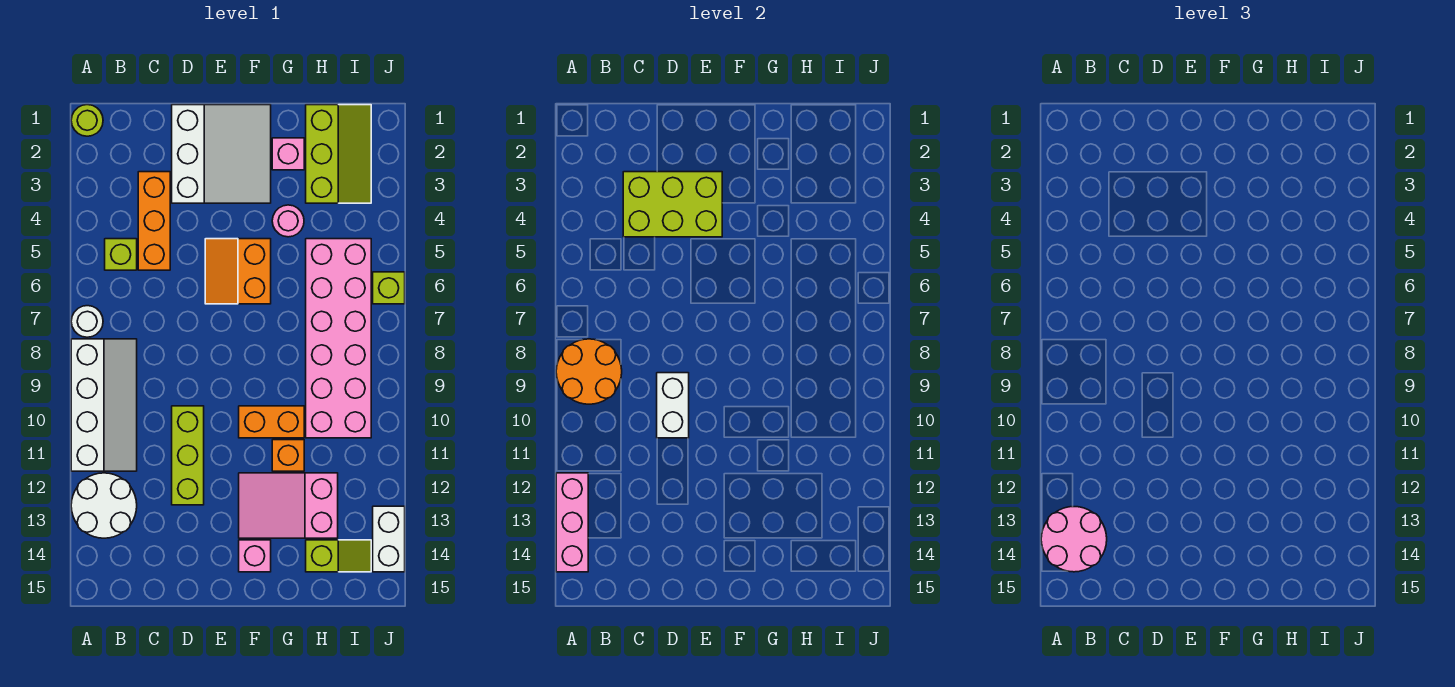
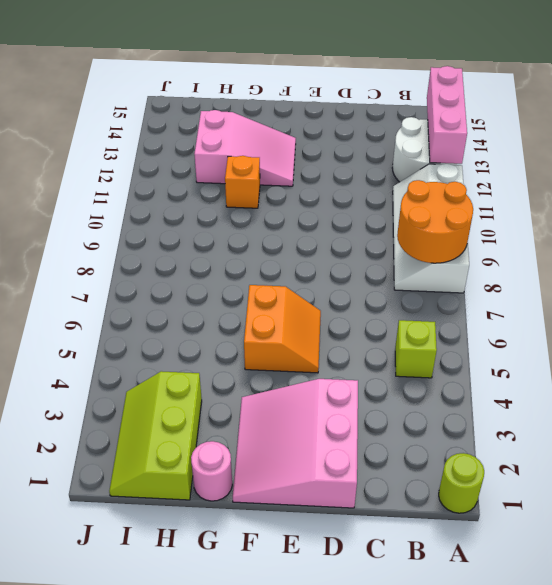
pink slope D1:F3 level 1 top D -> white slope D1:F3 level 1 top D
pink round brick G1 level 1 -> pink round brick G4 level 1
none -> white round brick A7 level 1
none -> orange brick C3:C5 level 1
none -> lime brick D10:D12 level 1

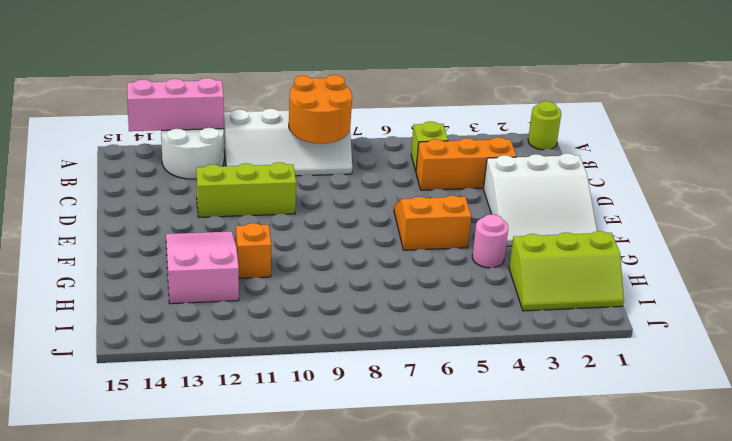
none -> white round brick A7 level 1
none -> orange brick F10:G10 level 1
none -> pink brick F14 level 1

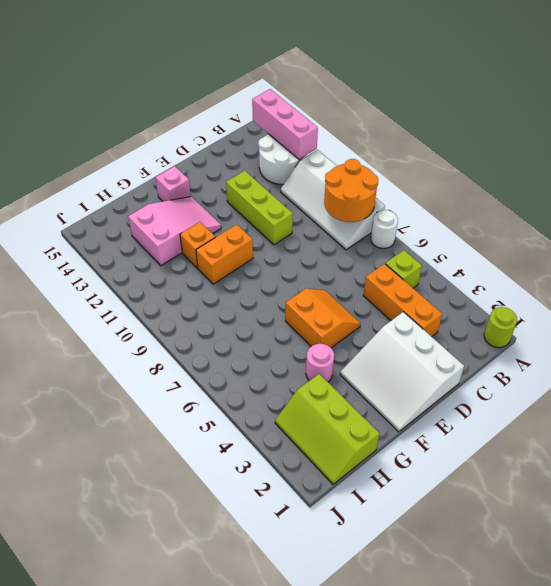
none -> pink brick G2 level 1
none -> pink brick H5:I10 level 1
none -> lime slope H14:I14 level 1 top H

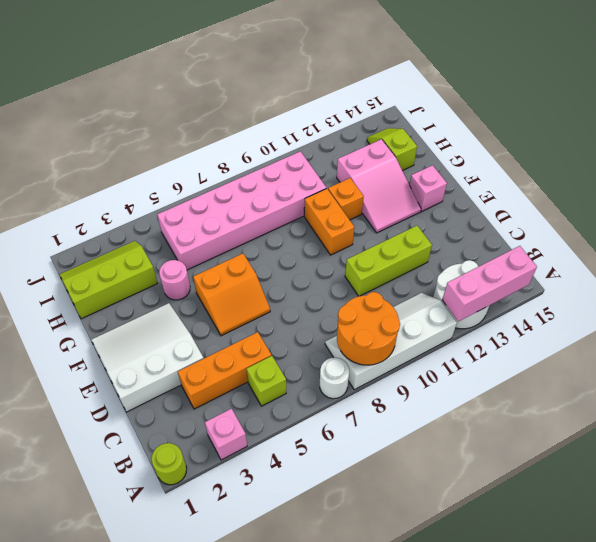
pink brick A3 level 1 -> pink brick G2 level 1
none -> lime brick J6 level 1
none -> white brick J13:J14 level 1
none -> lime brick C3:E4 level 2

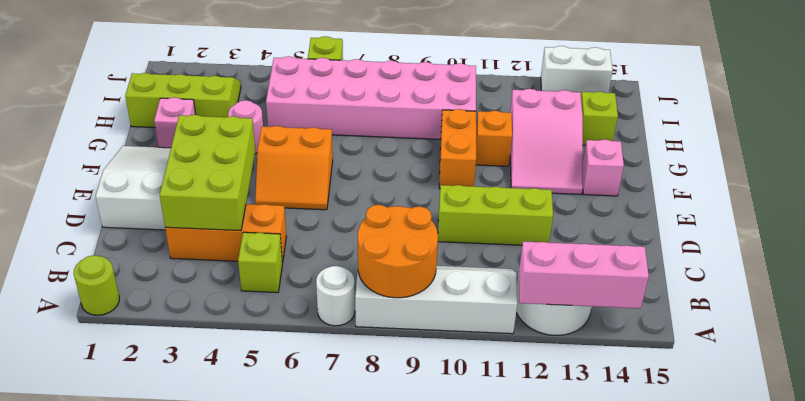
none -> white brick D9:D10 level 2
none -> pink round brick A13:B14 level 3

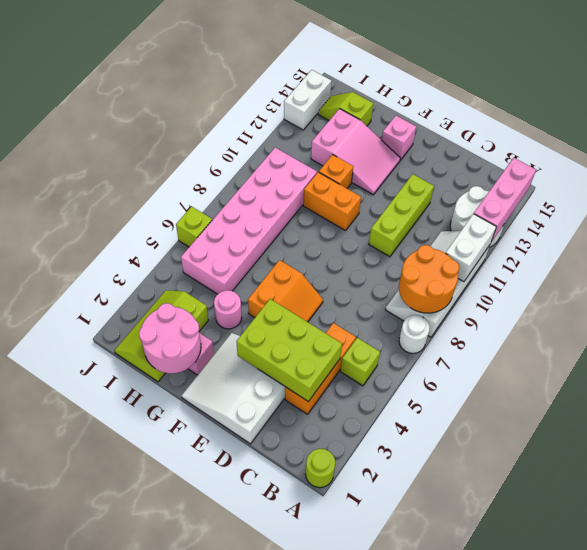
white brick A10:A11 level 2 -> white brick D9:D10 level 2
pink round brick G1:H2 level 2 -> pink round brick A13:B14 level 3

